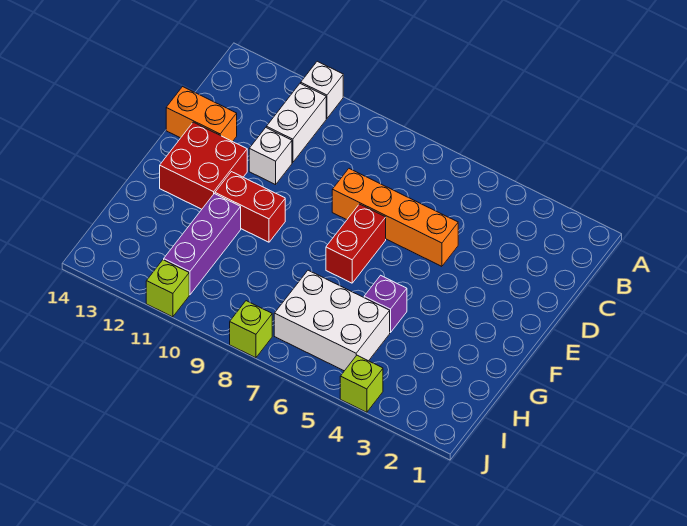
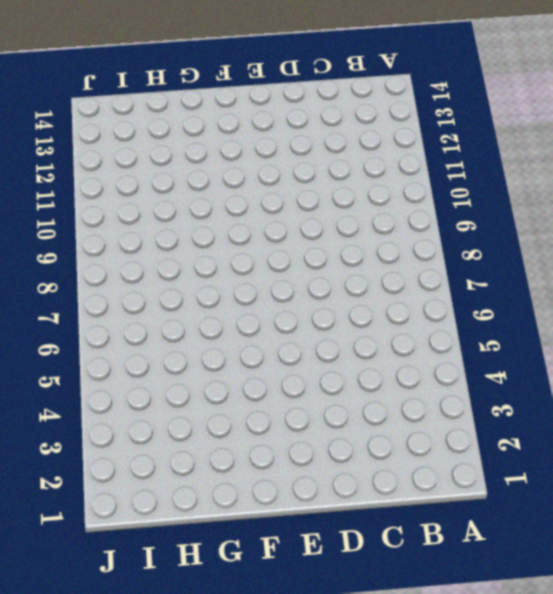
none -> white brick A11 level 1
none -> white brick B11:C11 level 1
none -> orange brick D5:D8 level 1

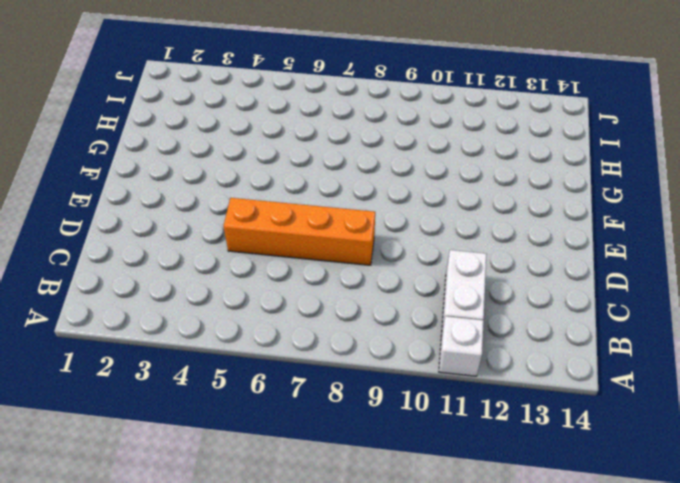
none -> white brick D11 level 1
none -> orange brick D13:D14 level 1
none -> red brick E7:F7 level 1

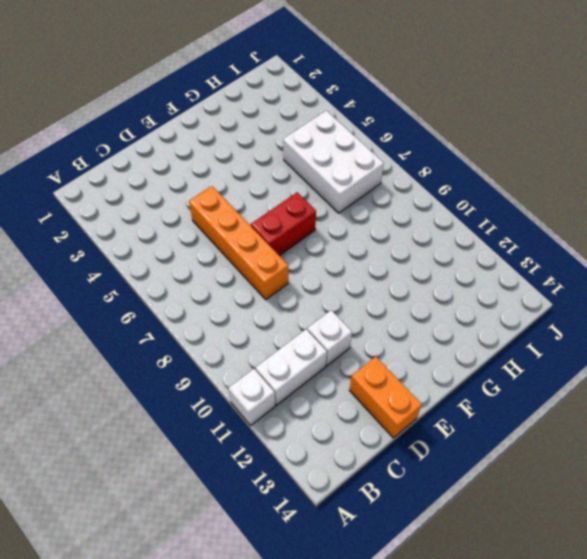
none -> red brick E12:F13 level 1
none -> red brick F10:F11 level 1
none -> purple brick G5 level 1

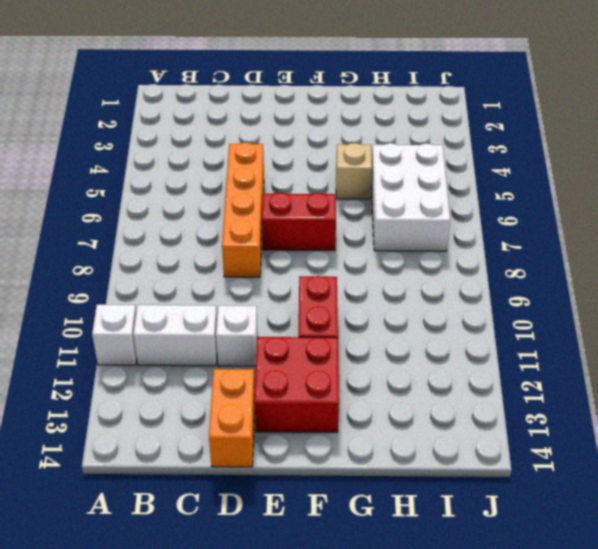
tan brick G5 level 1 -> purple brick G5 level 1
none -> purple brick G11:I11 level 1
none -> lime brick J4 level 1
none -> lime brick J8 level 1

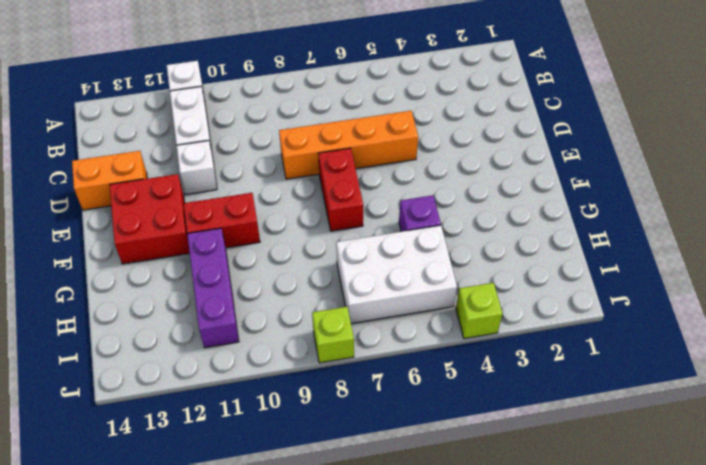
none -> lime brick J11 level 1

